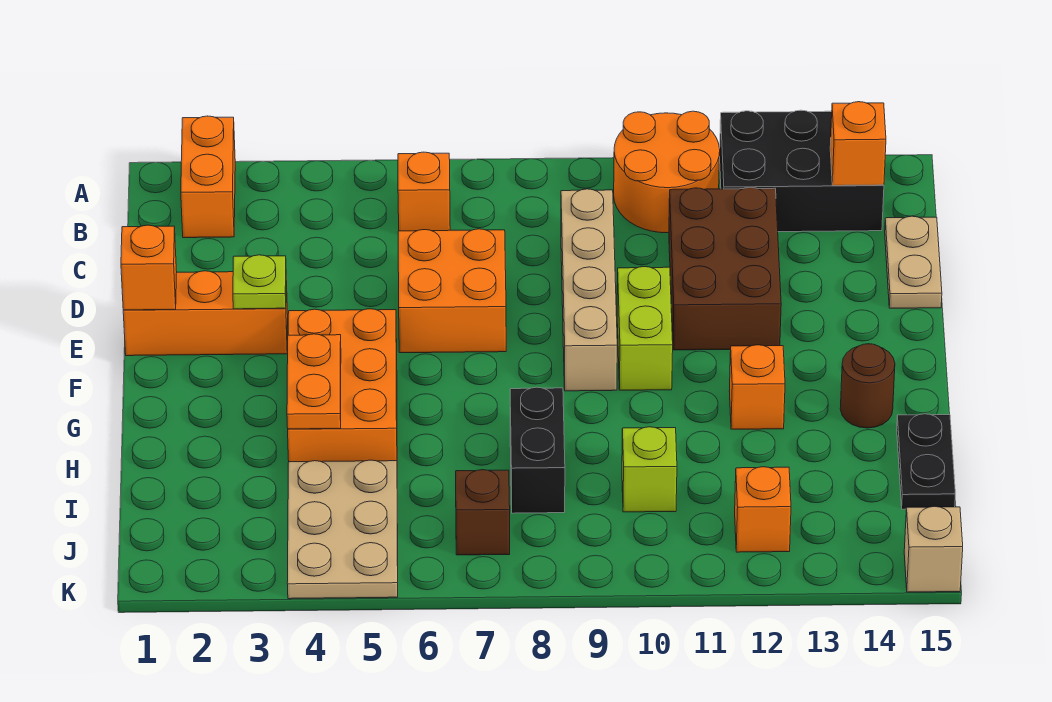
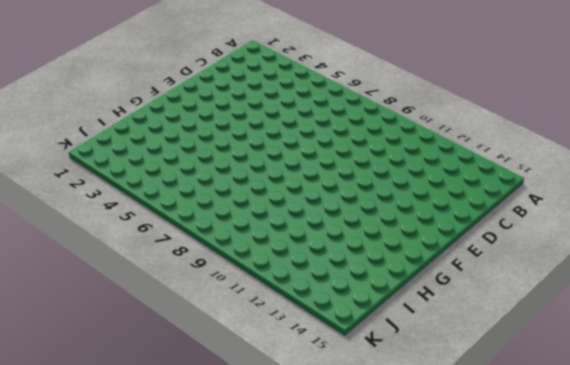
none -> orange brick A2:B2 level 1
none -> orange round brick A10:B11 level 1
none -> black brick A12:B14 level 1

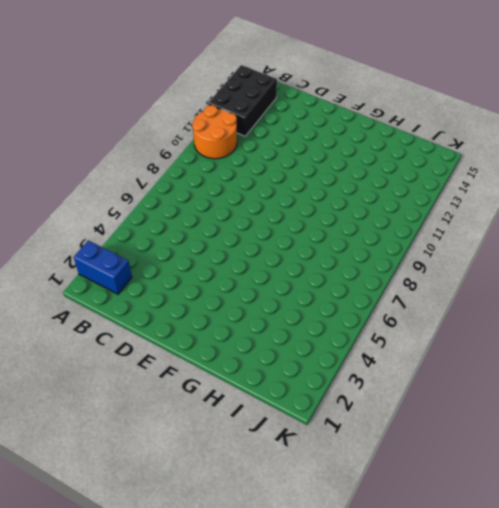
blue brick A2:B2 level 1 -> orange brick A2:B2 level 1
none -> orange brick B6 level 1
none -> tan brick C9:F9 level 1
none -> brown brick C11:E12 level 1

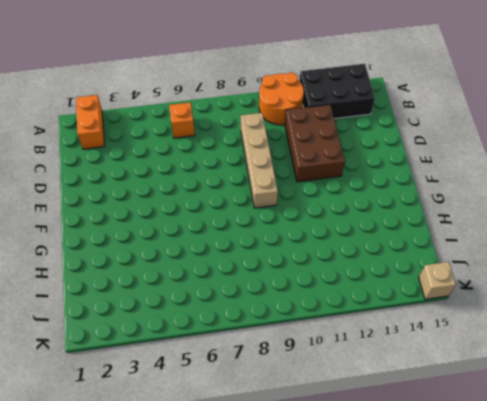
none -> tan plate C15:D15 level 1
none -> orange brick D6:E7 level 1
none -> orange brick E1:E3 level 1

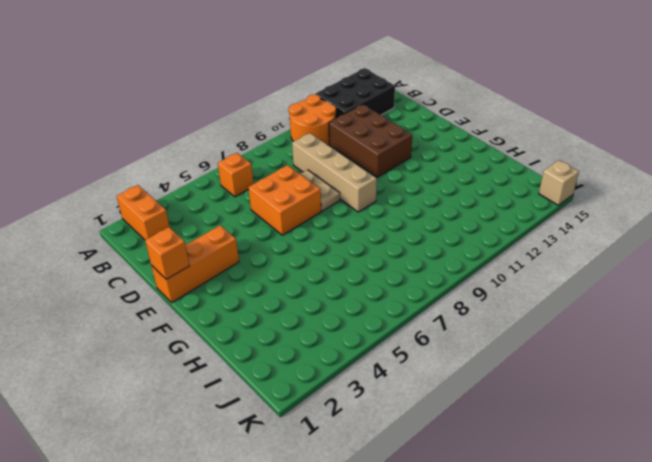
tan plate D8:E8 level 1 -> tan plate C15:D15 level 1
none -> lime brick E10:F10 level 1
none -> orange brick F4:H5 level 1
none -> orange brick G12 level 1

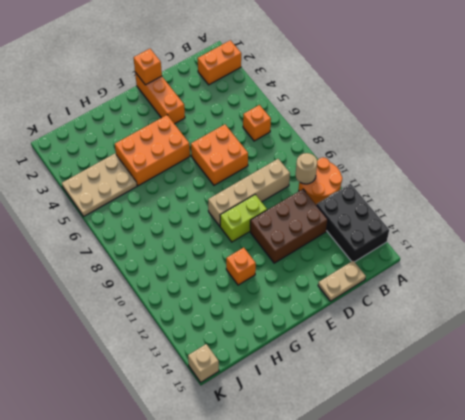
tan round brick B10 level 2 -> none
none -> brown round brick G14 level 1
none -> black brick H8:I8 level 1
none -> black plate H15:I15 level 1

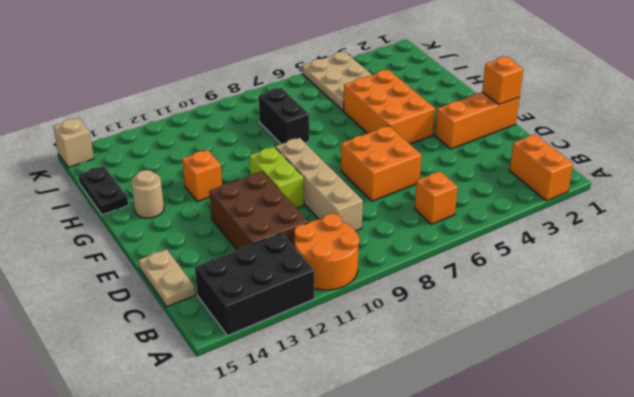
tan round brick G14 level 1 -> brown round brick G14 level 1
none -> lime brick I10 level 1
none -> brown brick J7 level 1
none -> orange brick J12 level 1

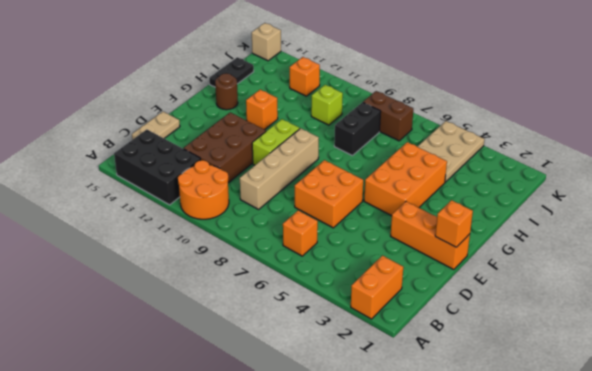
brown brick J7:J8 level 1 -> brown brick J7 level 1
none -> orange brick B14 level 2
none -> lime plate E3 level 2
none -> orange plate G4:H4 level 2

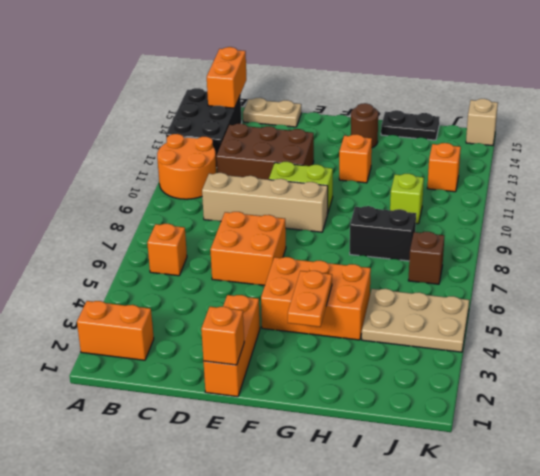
orange brick B14:B15 level 2 -> orange brick B14 level 2
orange plate G3:G4 level 2 -> orange plate G4:H4 level 2
none -> lime plate E3 level 2

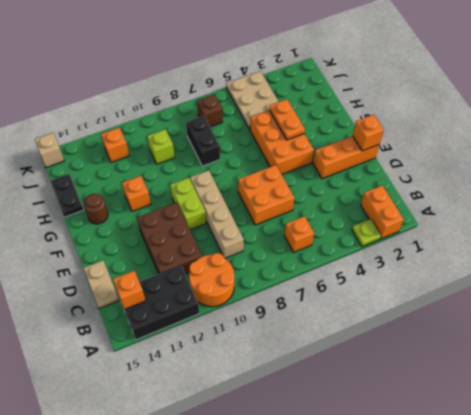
lime plate A3 level 1 -> lime plate E3 level 2

